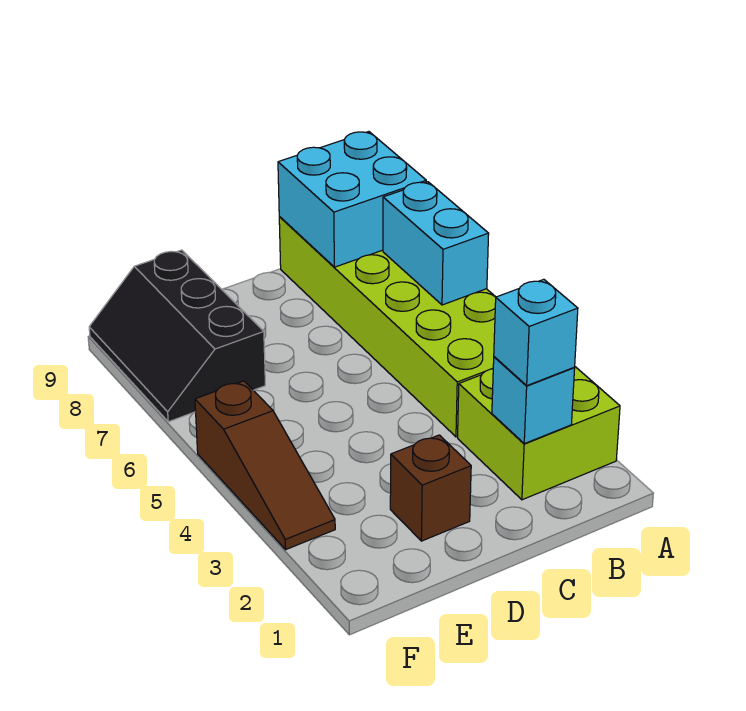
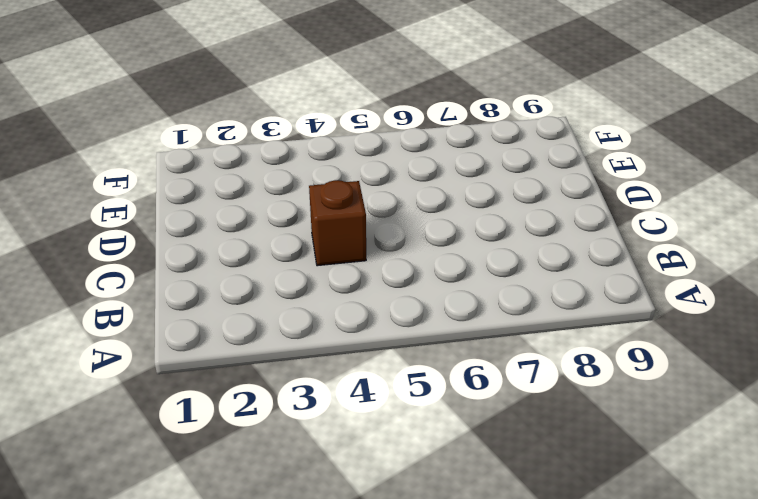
brown brick C4 level 1 -> brown brick D2 level 1
none -> lime brick A2:B3 level 1
none -> lime brick A4:B9 level 1

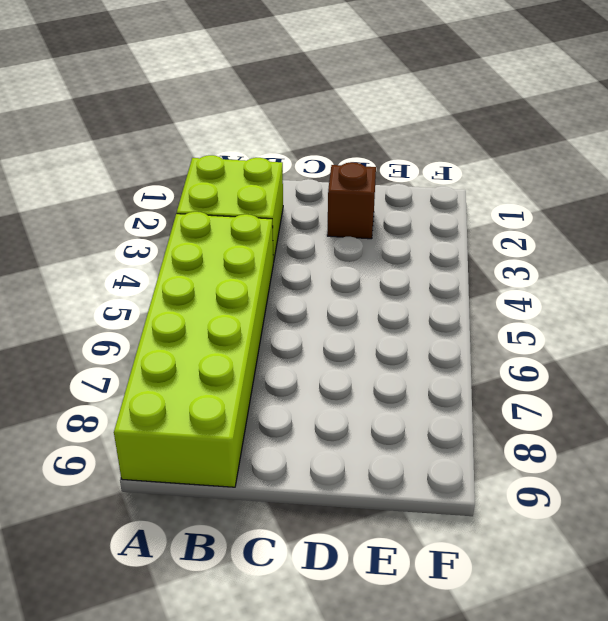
none -> black slope E7:F9 level 1 top E
none -> brown slope F3:F5 level 1 top 5

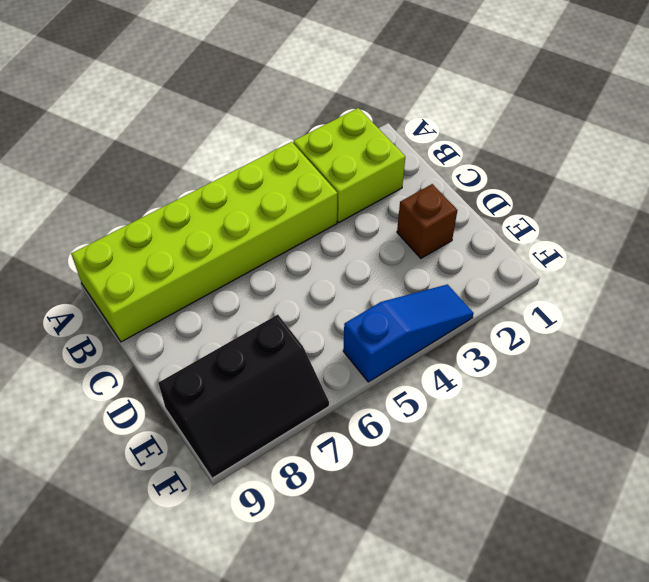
blue slope F3:F5 level 1 top 5 -> brown slope F3:F5 level 1 top 5
none -> cyan brick A6:A7 level 2
none -> cyan brick A8:B9 level 2

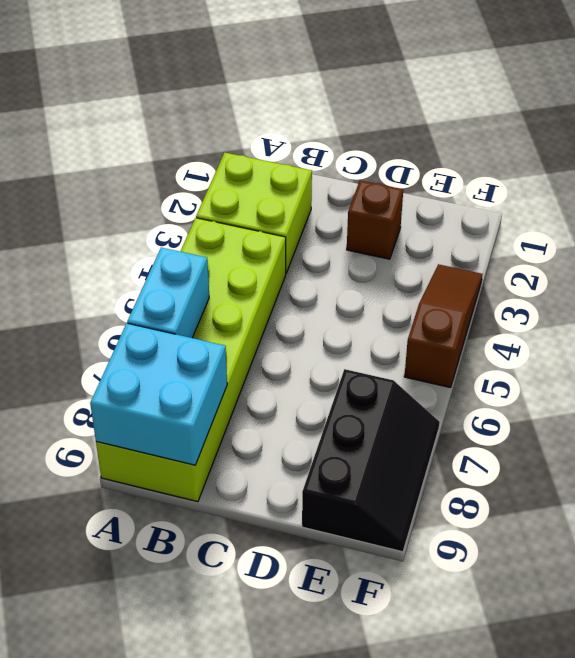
none -> cyan brick B2 level 2
none -> cyan brick B2 level 3

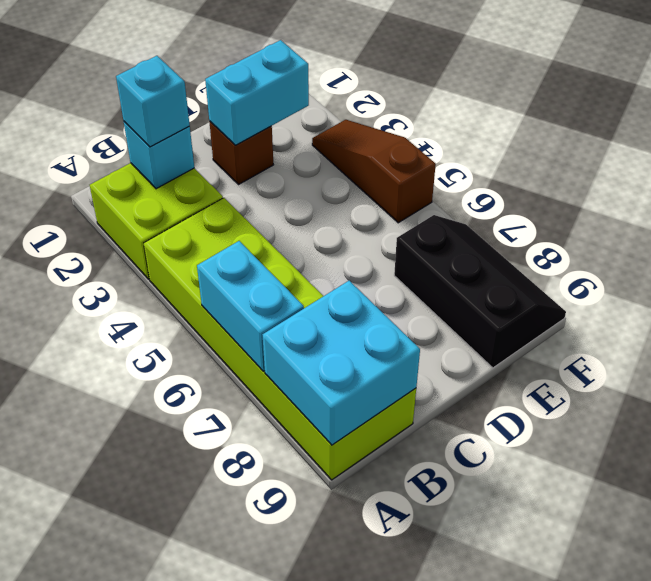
cyan brick D2:E2 level 2 -> none

